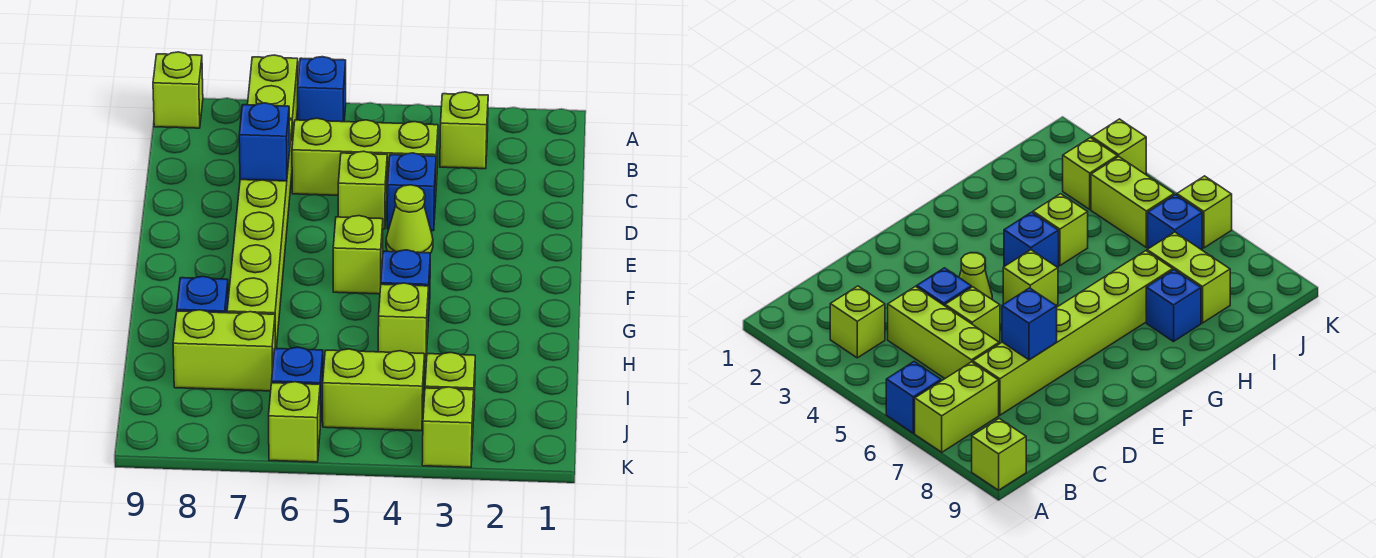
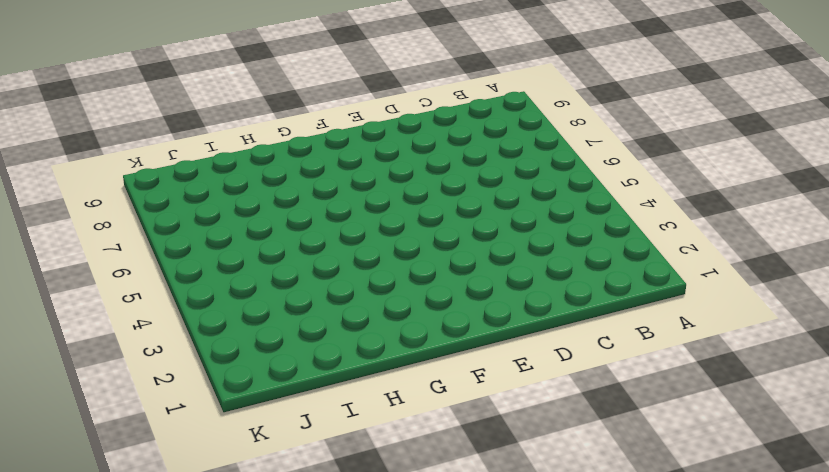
none -> blue brick A6 level 1
none -> lime brick A7:B7 level 1
none -> lime brick A9 level 1

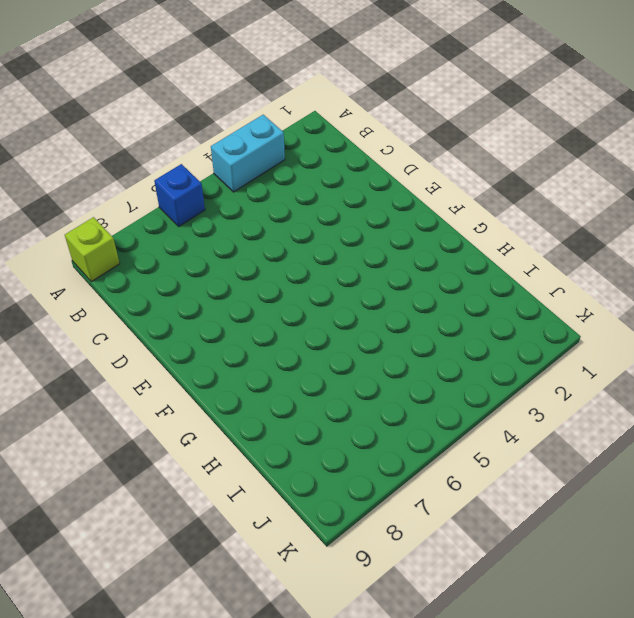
cyan brick A3:A4 level 1 -> none
none -> lime brick A7:B7 level 1
none -> lime brick B3 level 1
none -> lime brick C4:C6 level 1

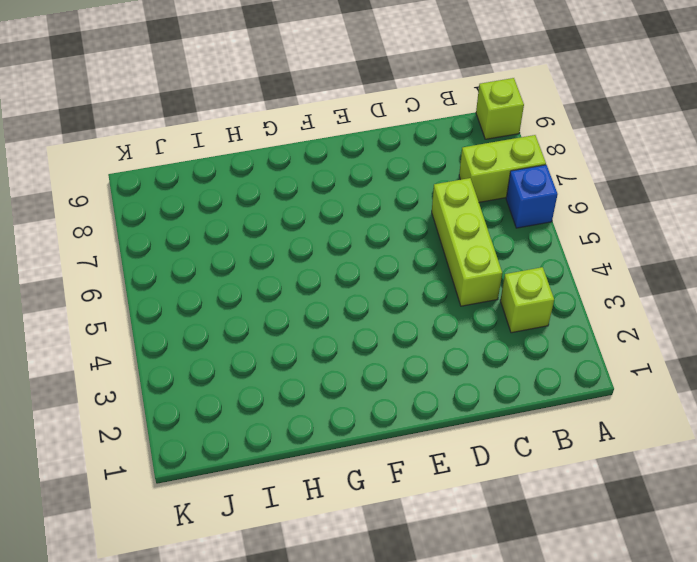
none -> lime brick C7:H7 level 1
none -> blue brick D4 level 1
none -> lime brick D5 level 1

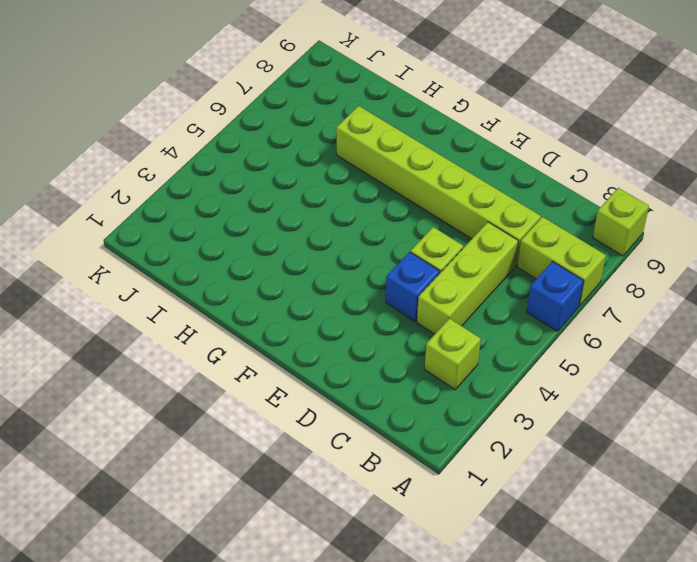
none -> lime cone E4 level 1
none -> lime brick F5 level 1
none -> blue brick G4 level 1

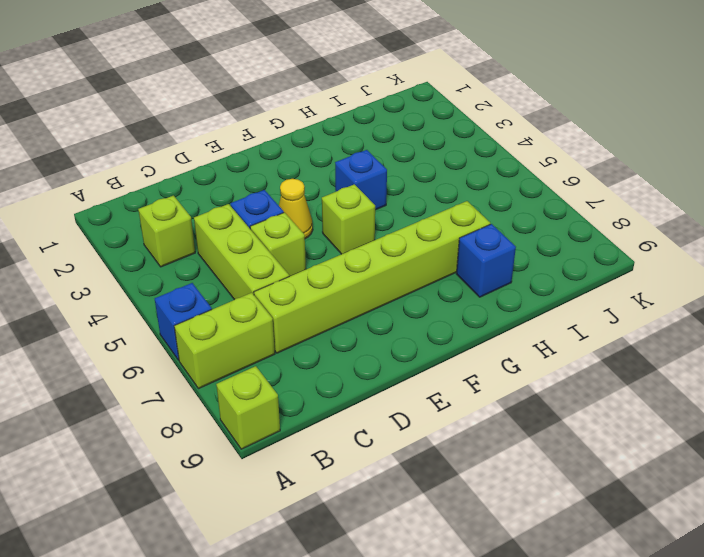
yellow cone E4 level 1 -> lime cone E4 level 1
none -> lime brick H4 level 1
none -> lime brick I7:I8 level 1
none -> lime brick J3 level 1

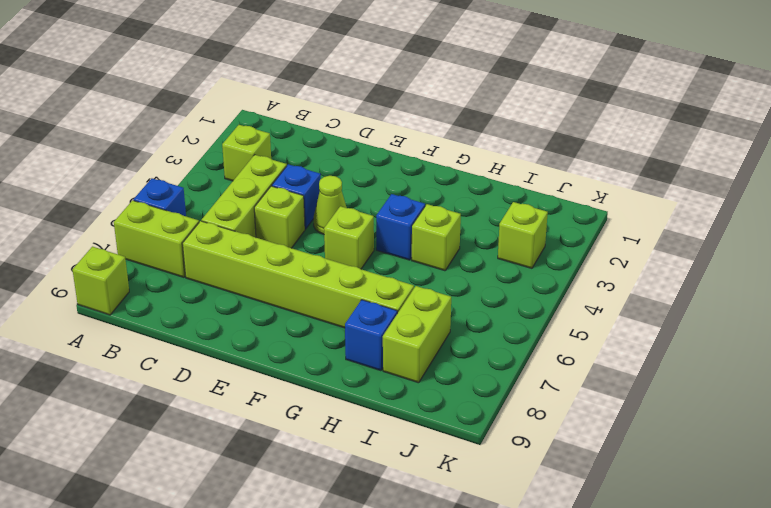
none -> lime brick J4:J5 level 1
none -> blue brick J6 level 1
none -> lime brick K3 level 1

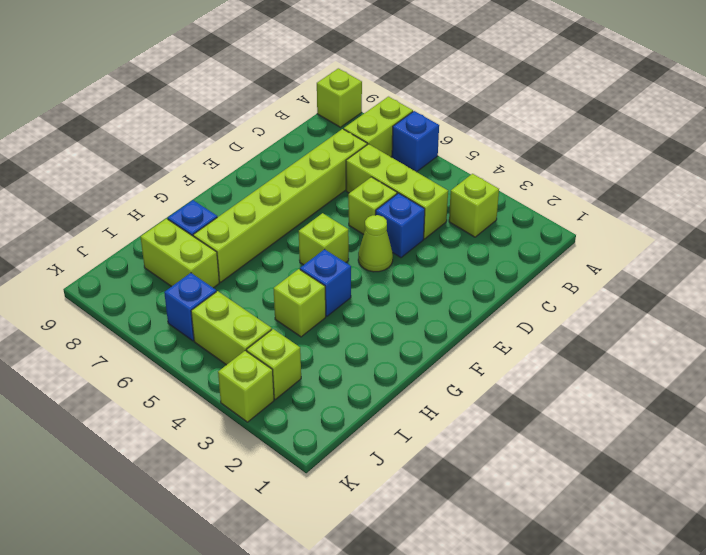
none -> lime brick K6 level 1
none -> blue brick D7 level 2

